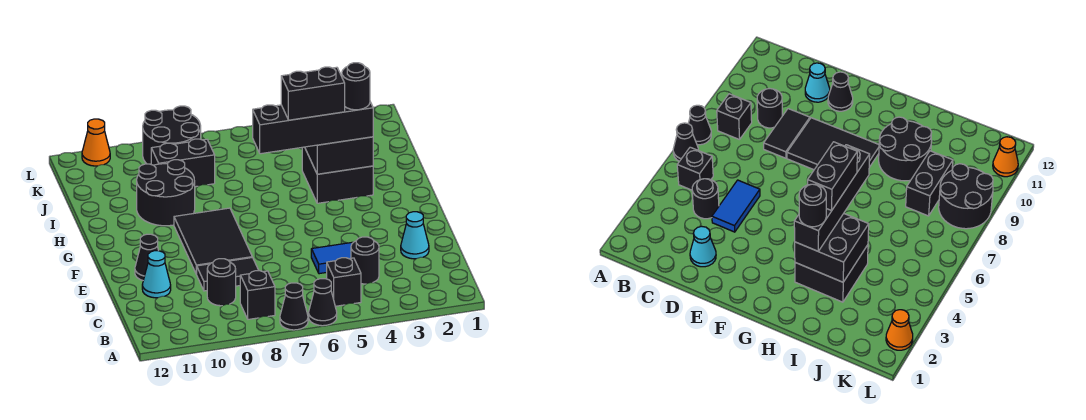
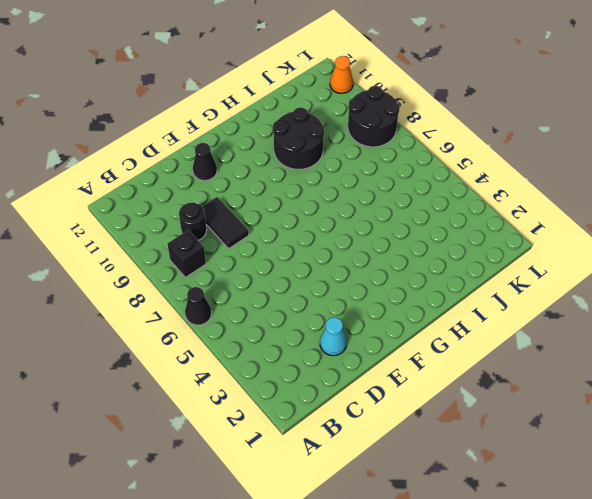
none -> black cone A7 level 1
none -> black brick B5 level 1
none -> black round brick C4 level 1

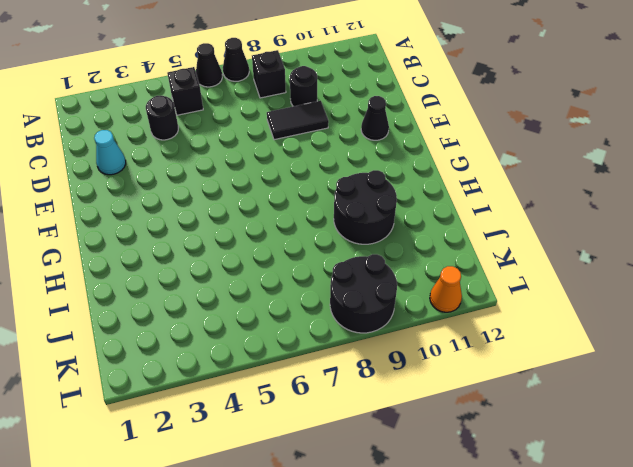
none -> blue tile D4:D5 level 1
none -> cyan cone D11 level 1
none -> black tile E8:G9 level 1

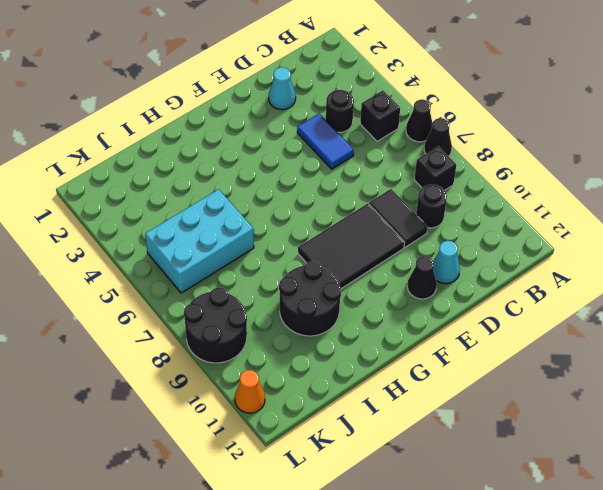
cyan brick I5:K6 level 1 -> none
none -> black brick H3:I4 level 1
none -> black brick J8:J9 level 1
none -> orange cone L2 level 1

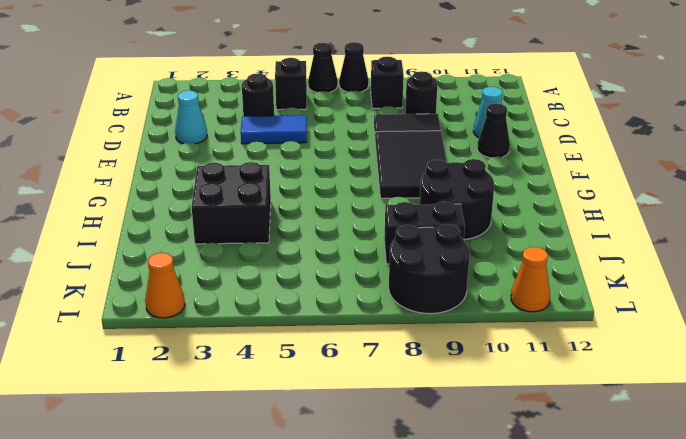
none -> black brick H3:I4 level 2
none -> black brick H3:H6 level 3
none -> black round brick H3 level 4

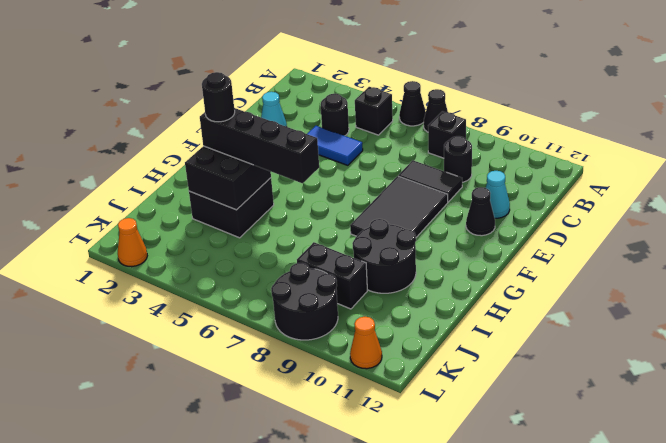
none -> black brick H4:H5 level 4

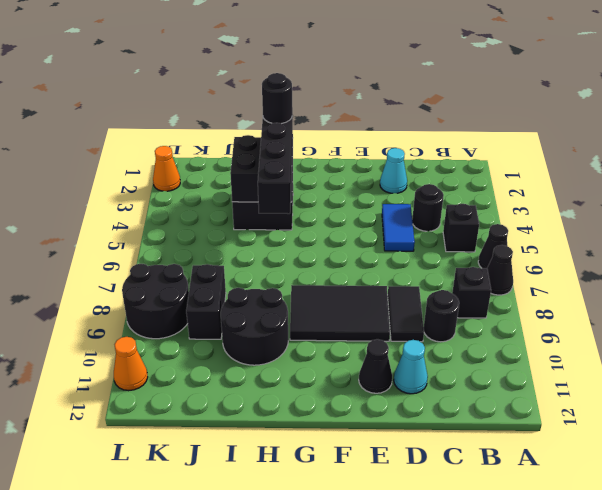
none -> black brick H4:H5 level 4

